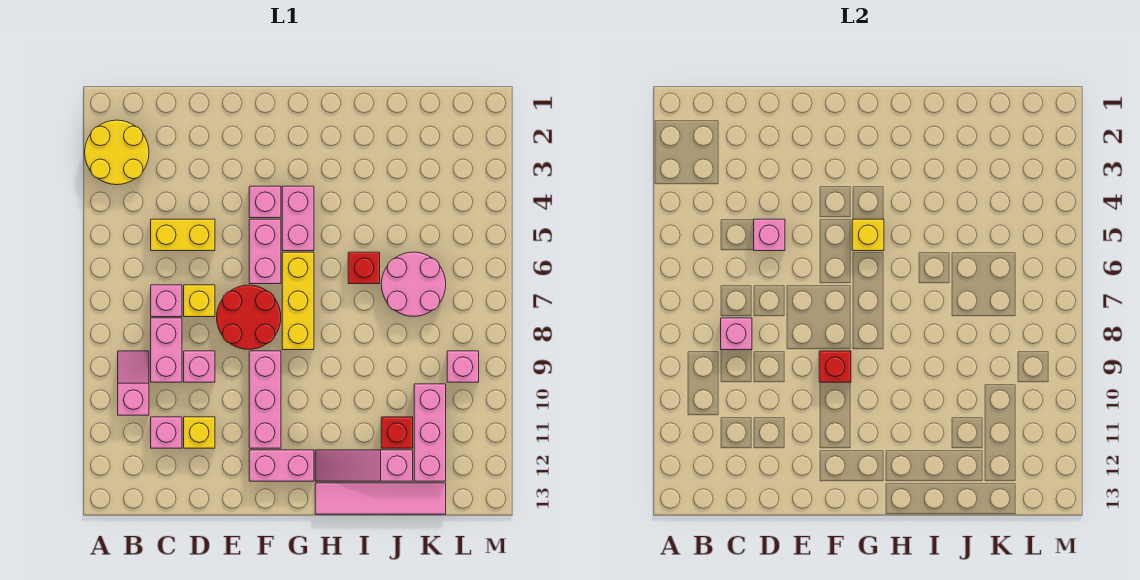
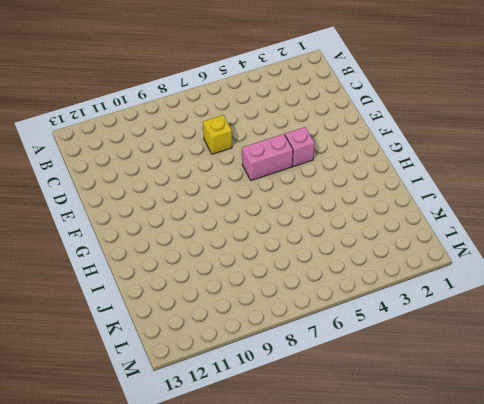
none -> yellow round brick A2:B3 level 1
none -> pink slope B9:B10 level 1 top 10
none -> yellow brick C5:D5 level 1

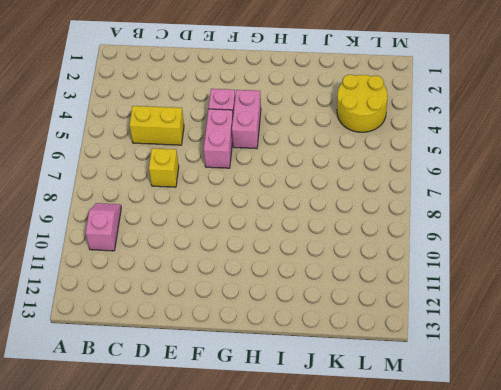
yellow round brick K3:L4 level 1 -> yellow round brick A2:B3 level 1
none -> pink brick C7 level 1
none -> pink brick C8:C9 level 1
none -> pink brick C11 level 1

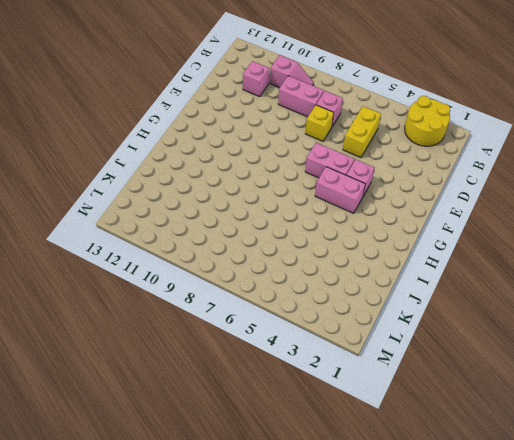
none -> pink brick D9 level 1
none -> yellow brick D11 level 1
none -> red round brick E7:F8 level 1

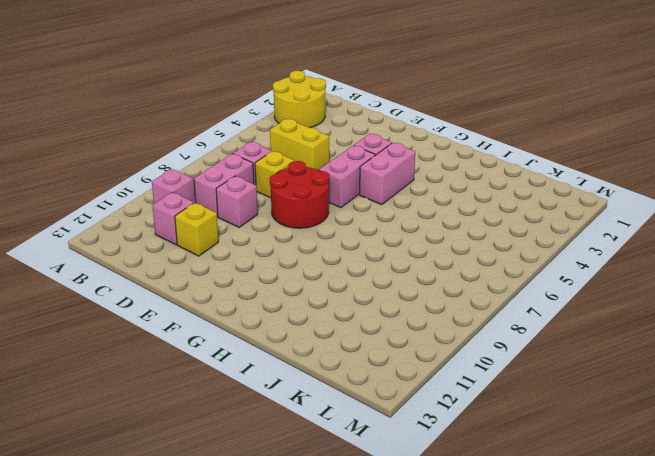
none -> pink brick F9:F11 level 1
none -> pink brick F12:G12 level 1
none -> yellow brick G6:G8 level 1

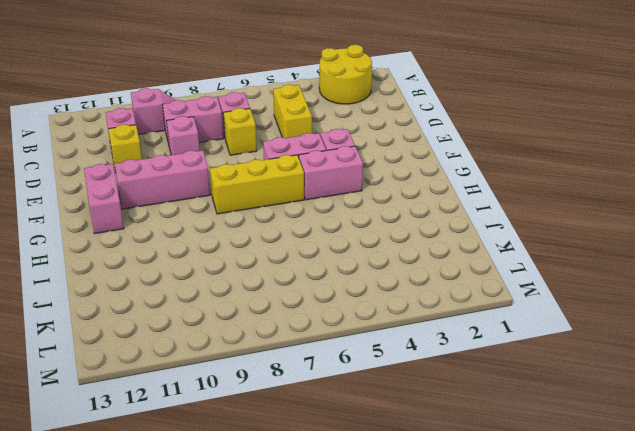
none -> red round brick E7:F8 level 1
none -> pink slope H12:J12 level 1 top J
none -> pink tile H13:K13 level 1

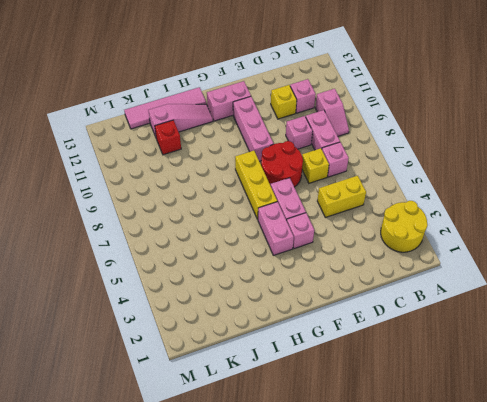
none -> red brick I6 level 1
none -> pink round brick J6:K7 level 1
none -> pink brick K10:K12 level 1

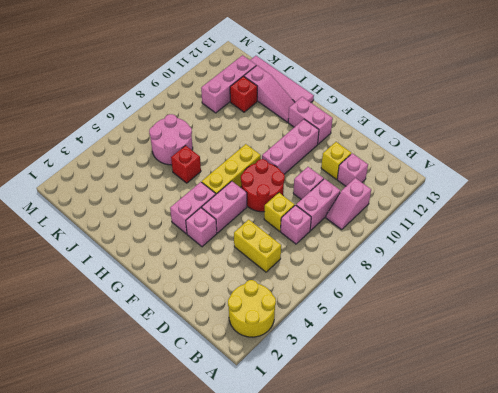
none -> pink brick L9 level 1
none -> pink brick C8 level 2
none -> pink brick D5 level 2

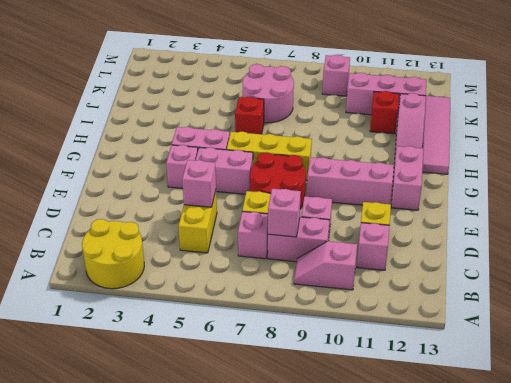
none -> red brick F9 level 2
none -> yellow brick G5 level 2

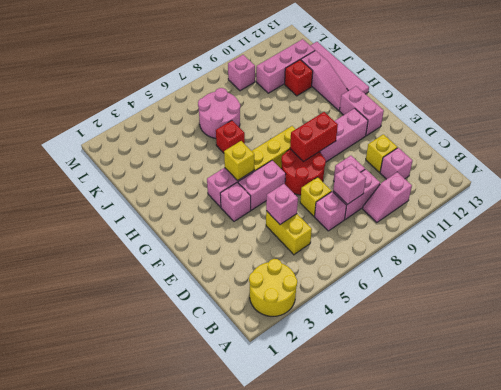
red brick F8:F9 level 2 -> red brick F9 level 2

